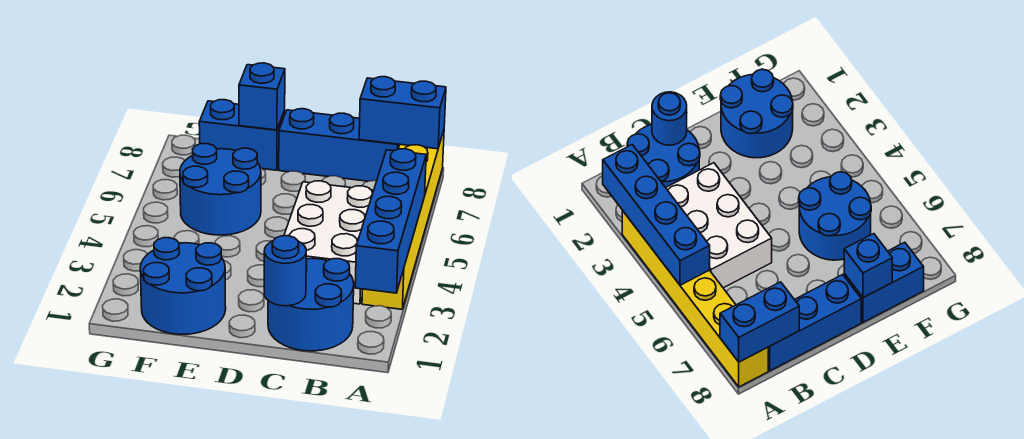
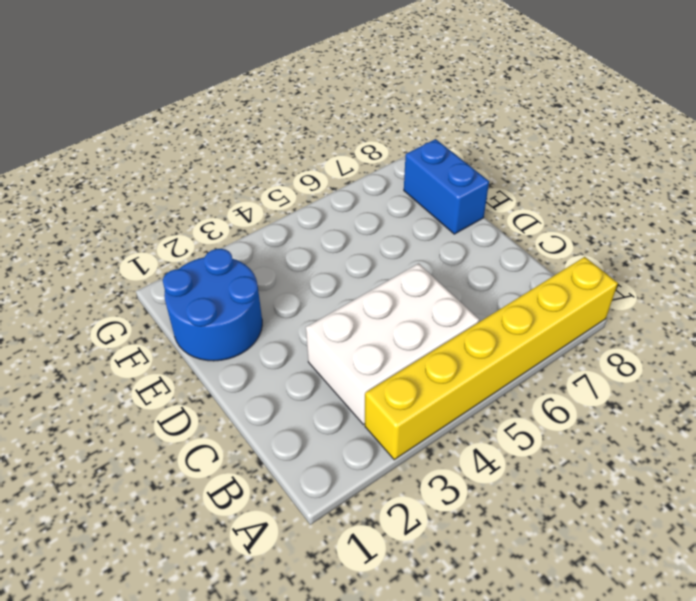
none -> blue round brick B1:C2 level 1
none -> blue brick B8:D8 level 1

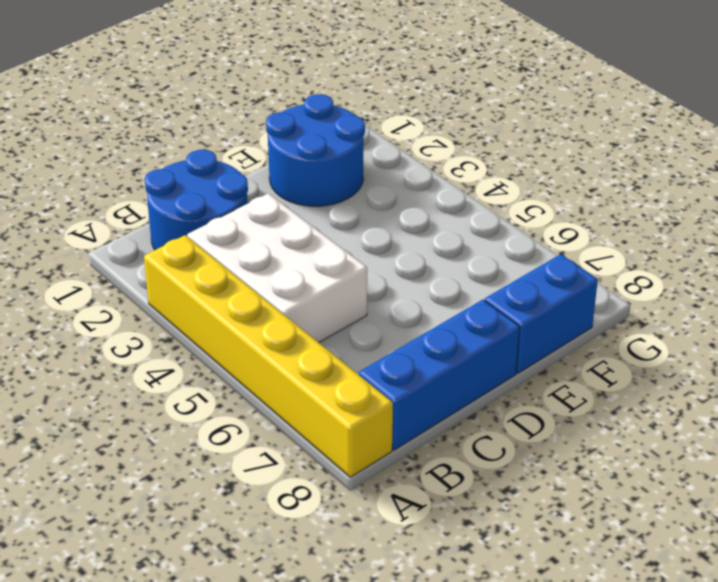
none -> blue round brick E5:F6 level 1
none -> blue brick A2:A5 level 2

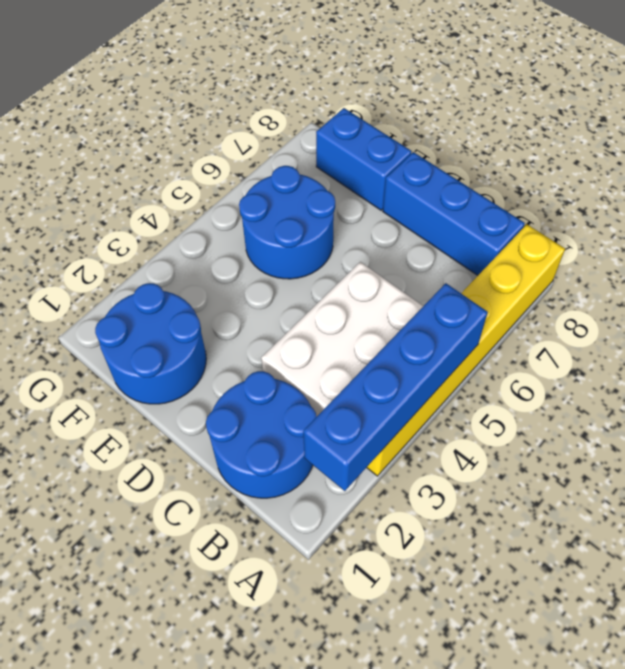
none -> blue brick A8:B8 level 2
none -> blue round brick C1 level 2

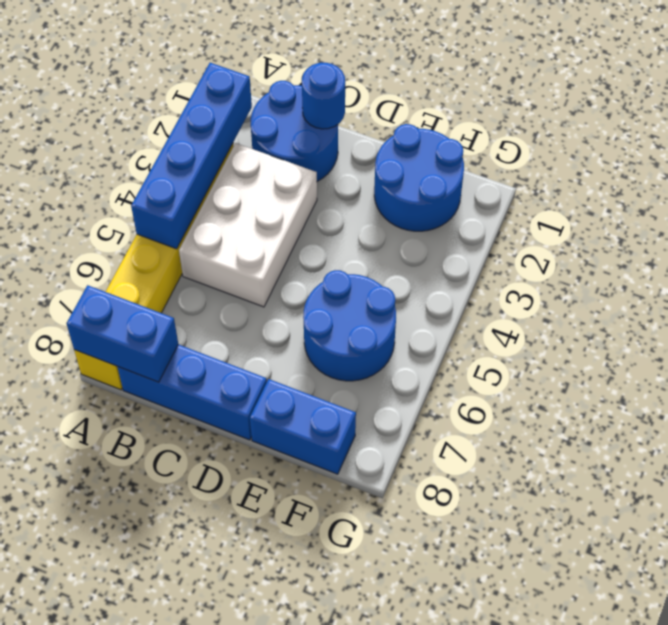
none -> blue brick E8 level 2

